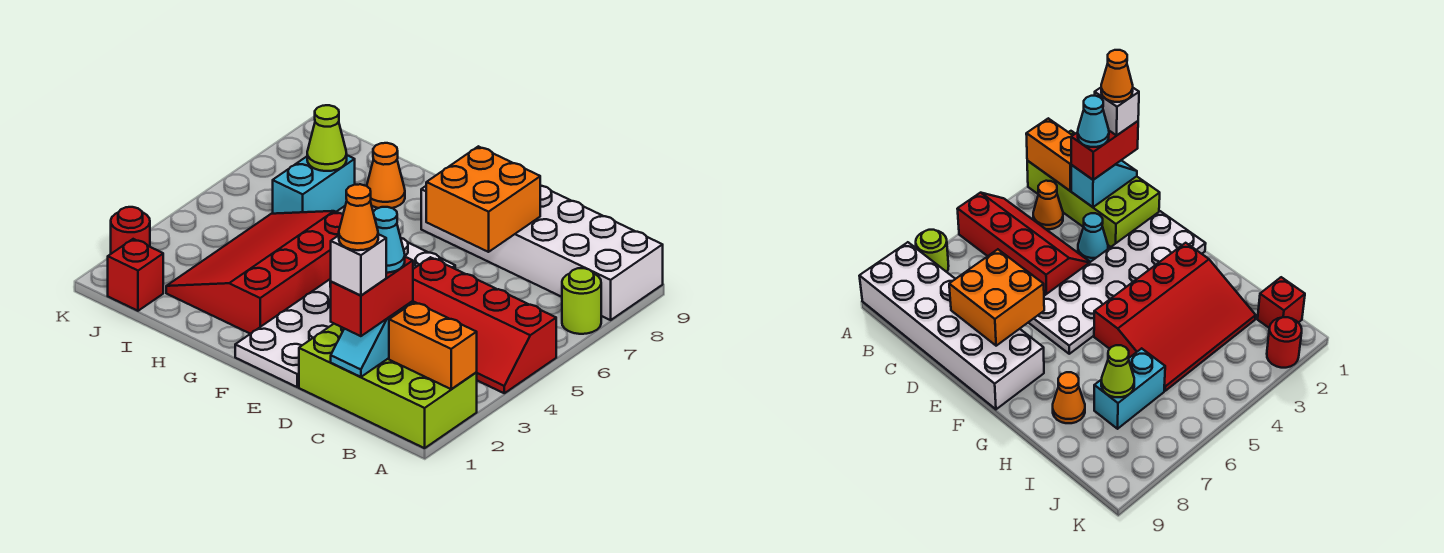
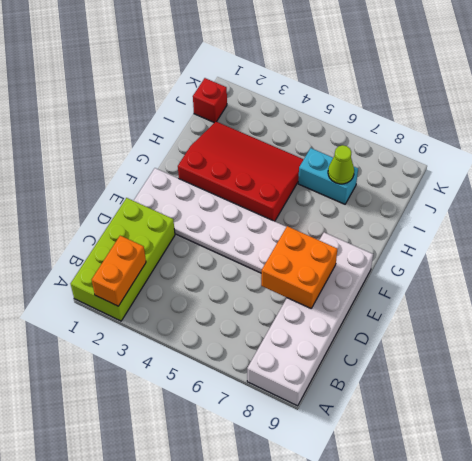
none -> red slope A4:D5 level 1 top 5
none -> lime round brick A7 level 1
none -> orange cone B3 level 1

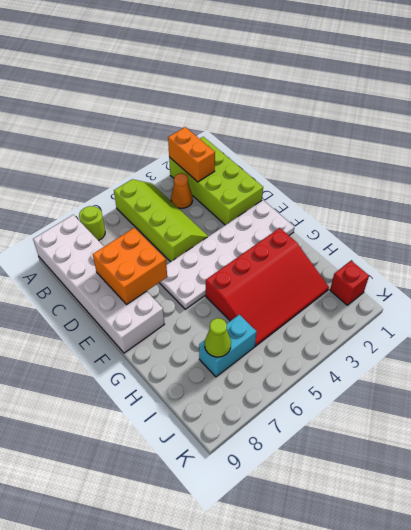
lime slope A4:D5 level 1 top 5 -> red slope A4:D5 level 1 top 5
none -> cyan cone D3 level 1
none -> orange cone H8 level 1
none -> red round brick K2 level 1

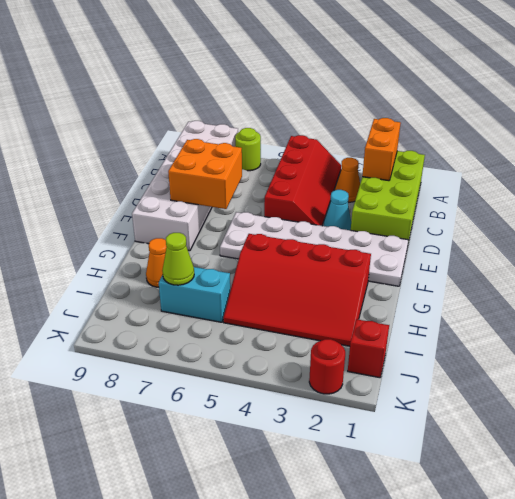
none -> cyan slope C1:C2 level 2 top 2
none -> red brick C1:C2 level 3
none -> white brick C1 level 4

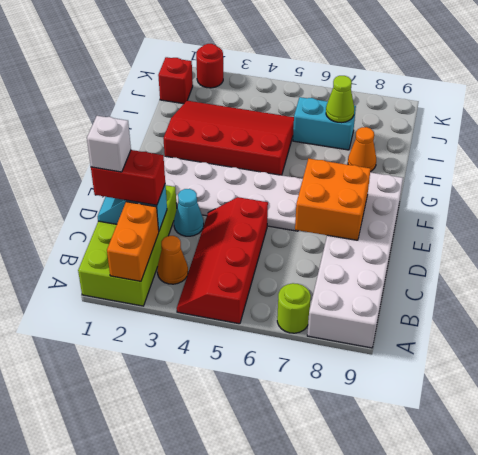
none -> cyan cone C2 level 4
none -> orange cone C1 level 5

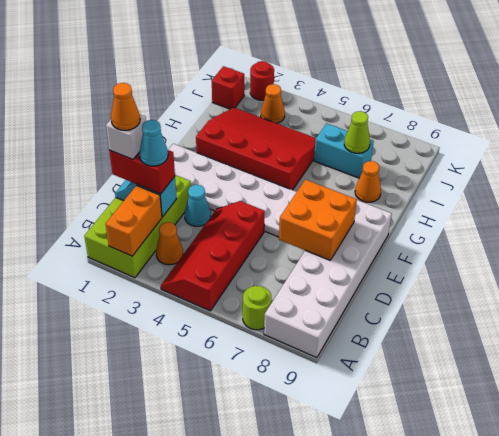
orange cone J3 level 1 -> none

